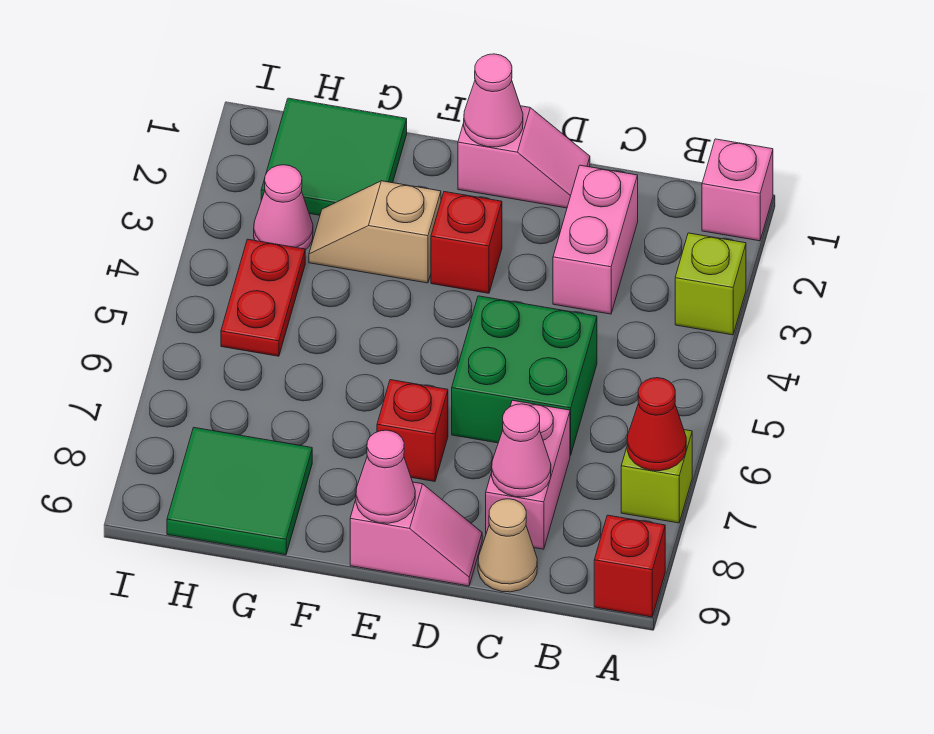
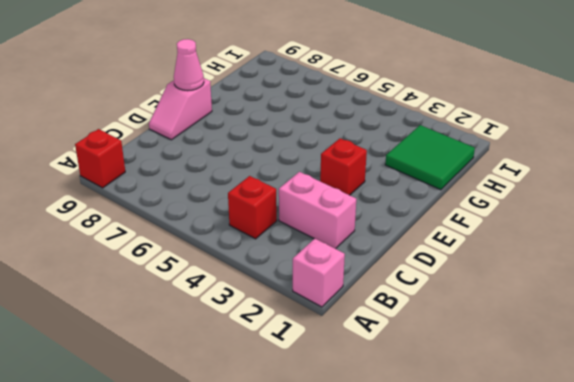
red brick B4 level 1 -> red brick E7 level 1
none -> lime brick A3 level 1
none -> lime brick A7 level 1
none -> green brick C5:D6 level 1

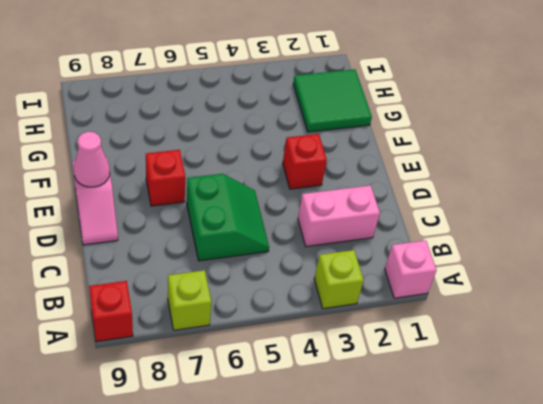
green slope C5:D6 level 1 top 6 -> green brick C5:D6 level 1
none -> pink brick C7:C8 level 1
none -> tan cone C9 level 1
none -> pink slope D1:E1 level 1 top E

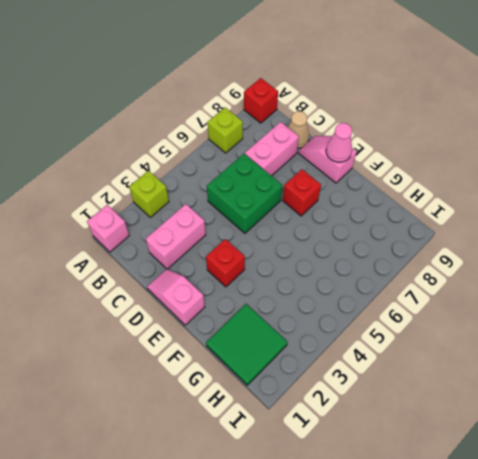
none -> tan slope F3:G3 level 1 top F
none -> green tile G8:H9 level 1
none -> pink cone H3 level 1

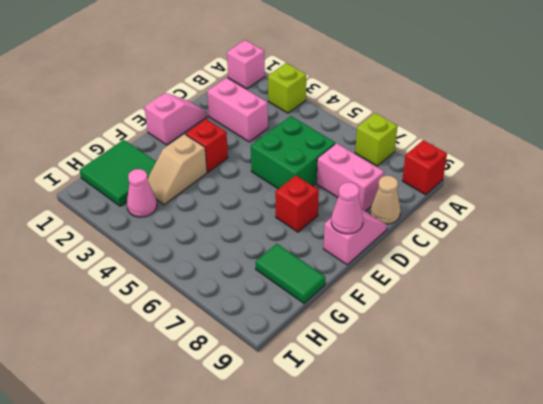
green tile G8:G9 level 1 -> green tile G8:H9 level 1
none -> red plate H4:H5 level 1
none -> red cone A7 level 2
none -> pink cone C8 level 2

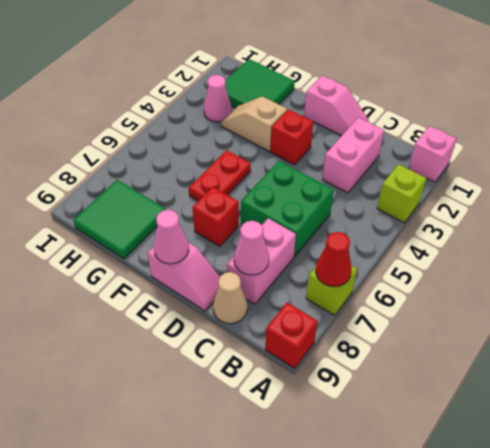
red plate F5:F6 level 1 -> red plate H4:H5 level 1
none -> pink cone E1 level 2

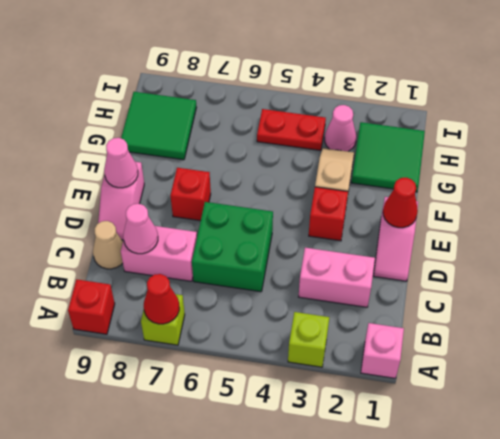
red cone E1 level 2 -> pink cone E1 level 2

